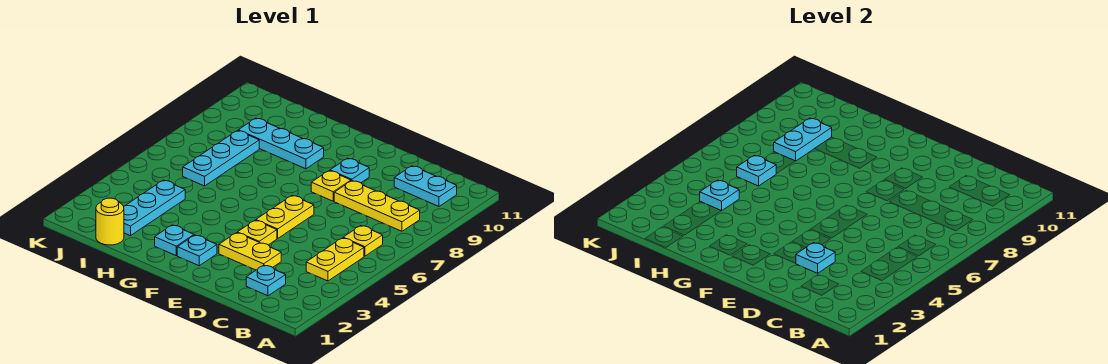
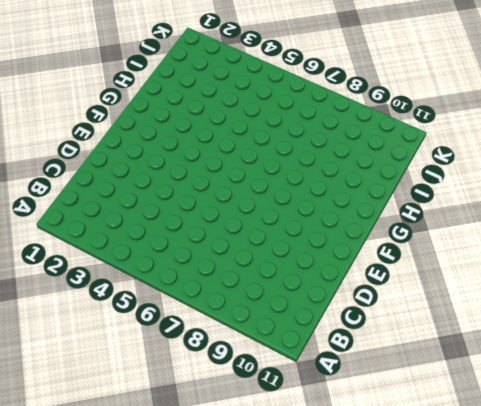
none -> yellow plate B4:B5 level 1
none -> yellow plate B6 level 1
none -> yellow plate B8:D8 level 1

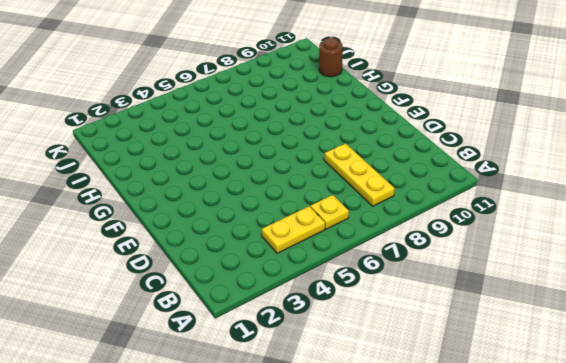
brown round brick I11 level 1 -> none
none -> cyan plate B10:C10 level 1
none -> cyan plate C2 level 1
none -> yellow plate D3:E3 level 1

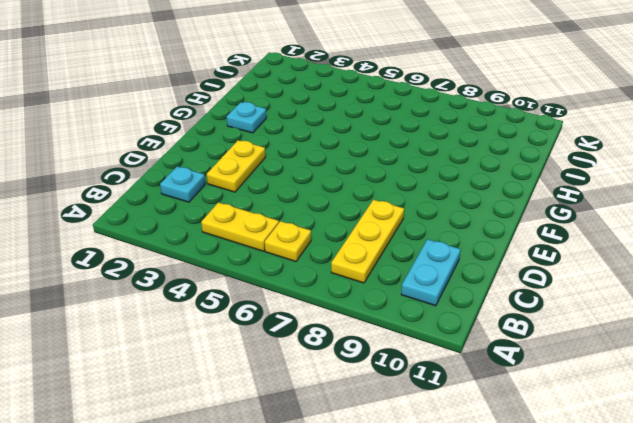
none -> yellow plate E4 level 1
none -> yellow plate E5:E6 level 1
none -> yellow plate E8 level 1

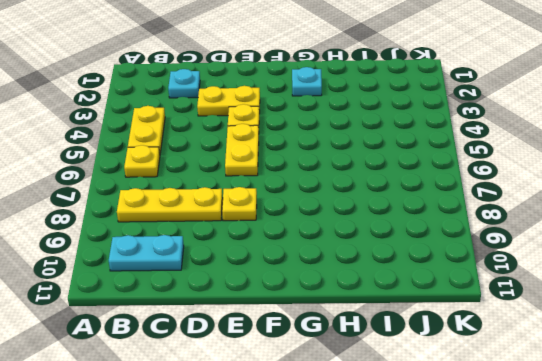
none -> cyan plate E9 level 1
none -> cyan plate F2 level 1
none -> cyan plate G9:I9 level 1

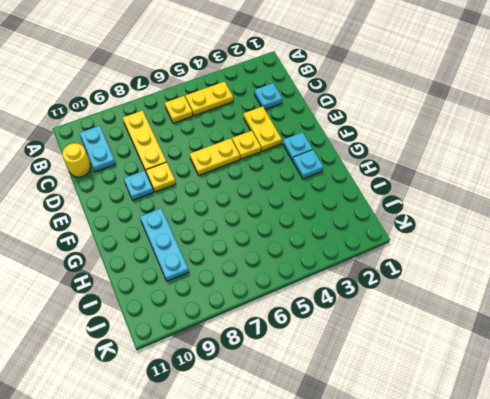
yellow round brick C11 level 1 -> yellow round brick I1 level 1
none -> cyan plate I2:I4 level 1
none -> cyan plate I6:I8 level 1
none -> cyan plate D3 level 2

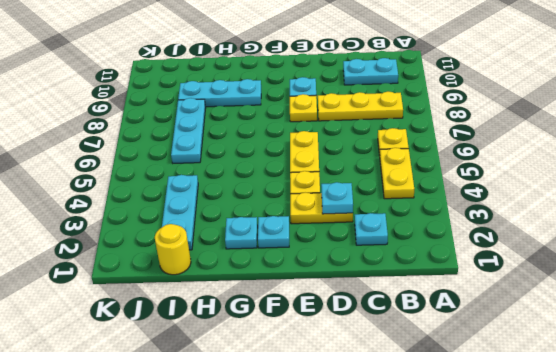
none -> cyan plate I4 level 2
none -> cyan plate I6 level 2
none -> cyan plate I8:I9 level 2

